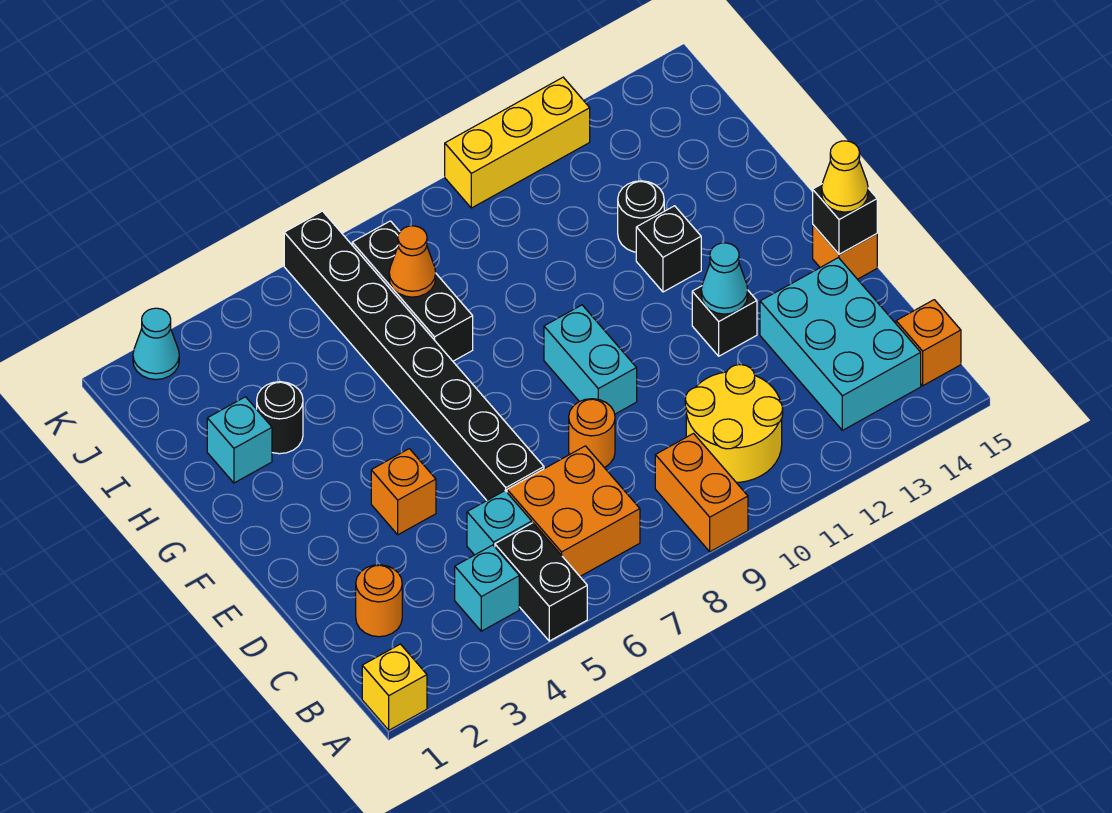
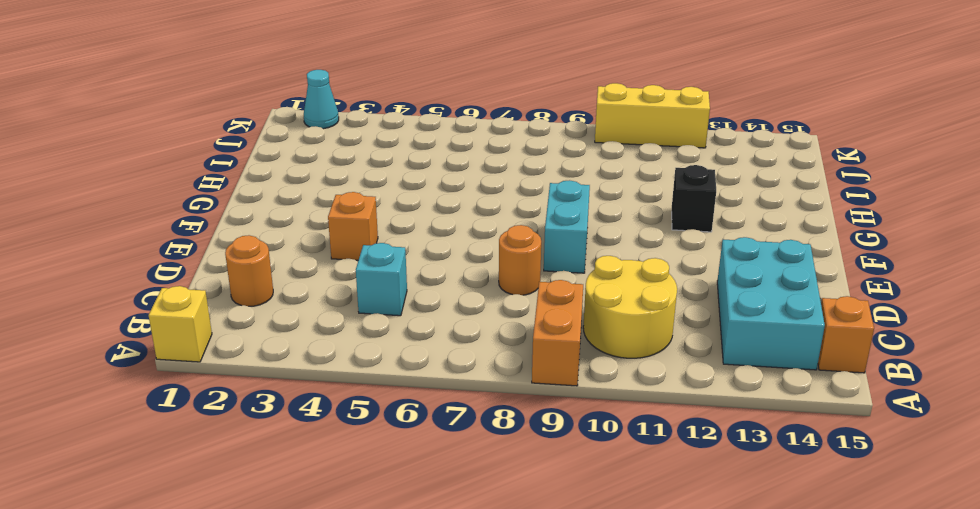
none -> black brick A5:B5 level 1
none -> cyan brick B4 level 1
none -> orange brick B6:C7 level 1

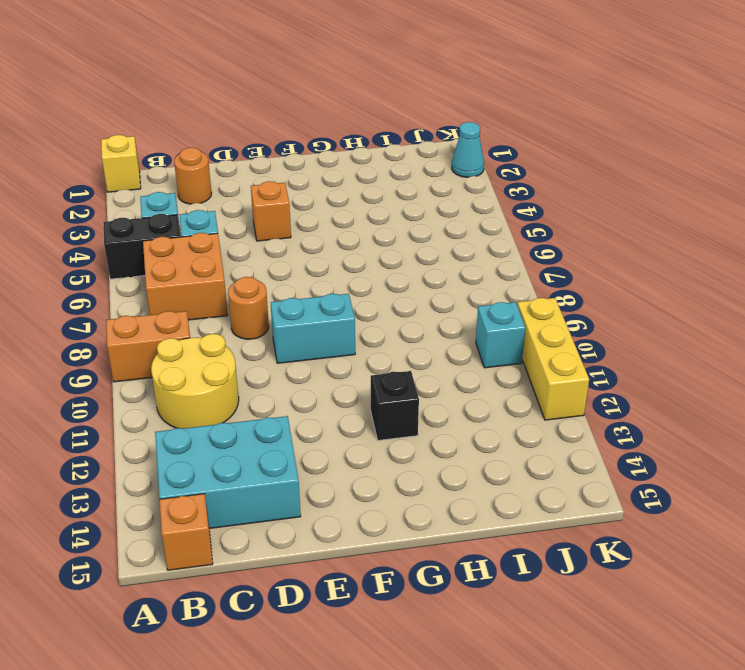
cyan brick J10 level 1 -> cyan brick H2 level 1
none -> black brick D6:K6 level 1
none -> black brick E12 level 1
none -> orange brick E15 level 1

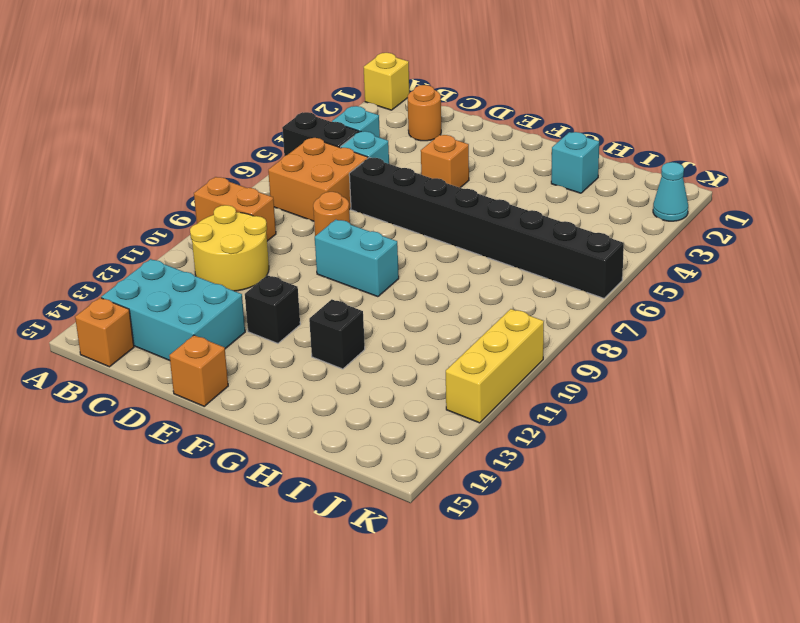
none -> black round brick H3 level 1
none -> black brick H7:J7 level 1
none -> black round brick H12 level 1

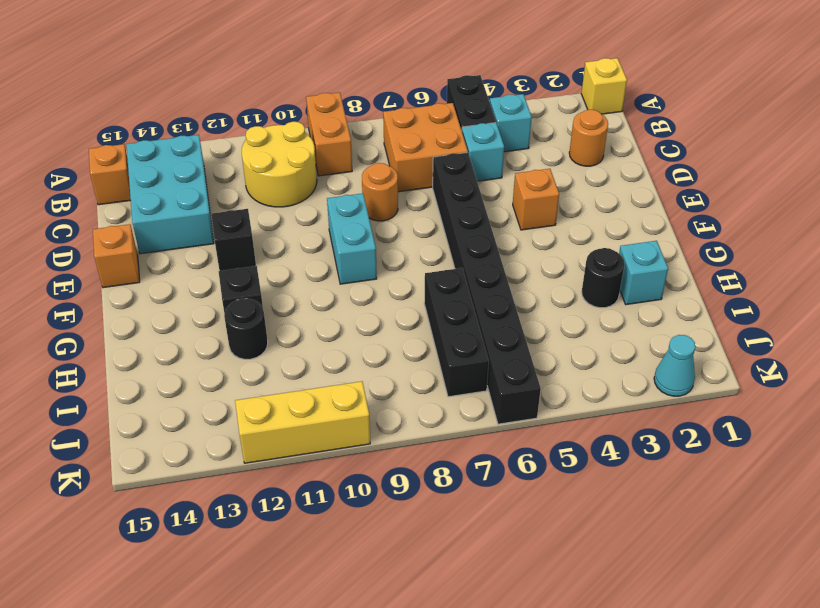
none -> cyan cone E12 level 2
none -> black brick E15 level 2
none -> orange cone I7 level 2

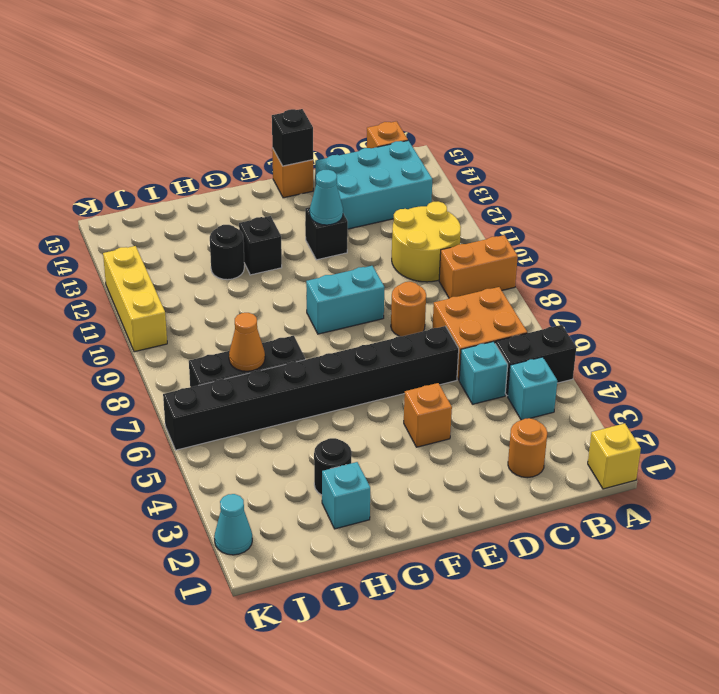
none -> yellow cone E15 level 3

